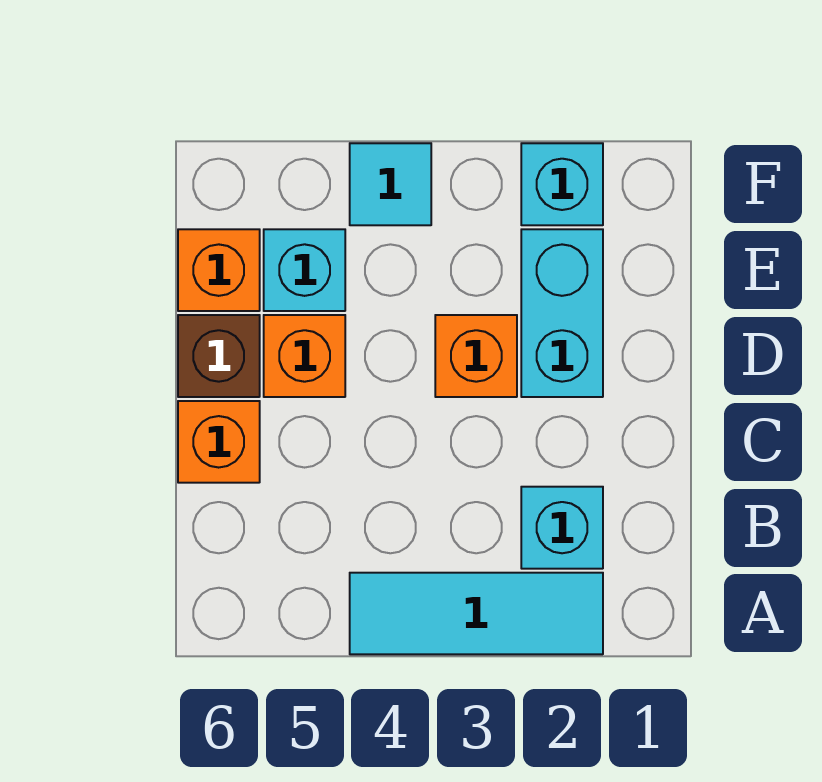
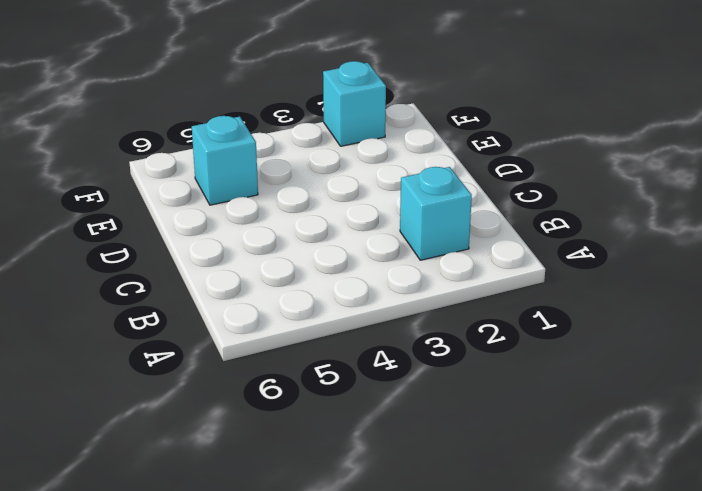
none -> cyan tile A2:A4 level 1
none -> orange brick C6 level 1

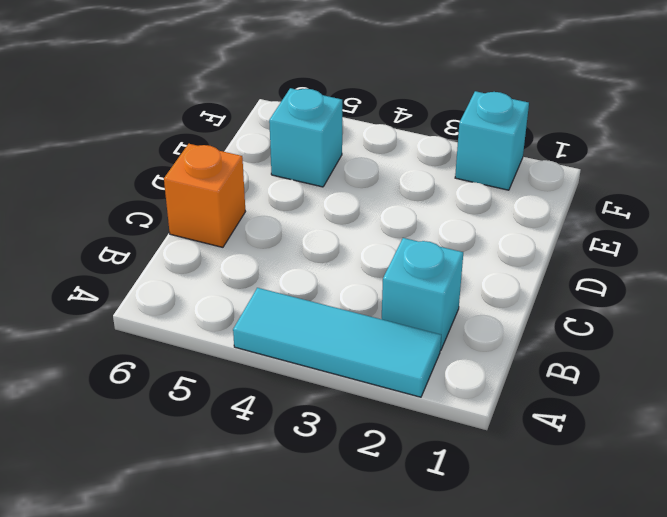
none -> cyan brick D2:E2 level 1
none -> orange brick D3 level 1

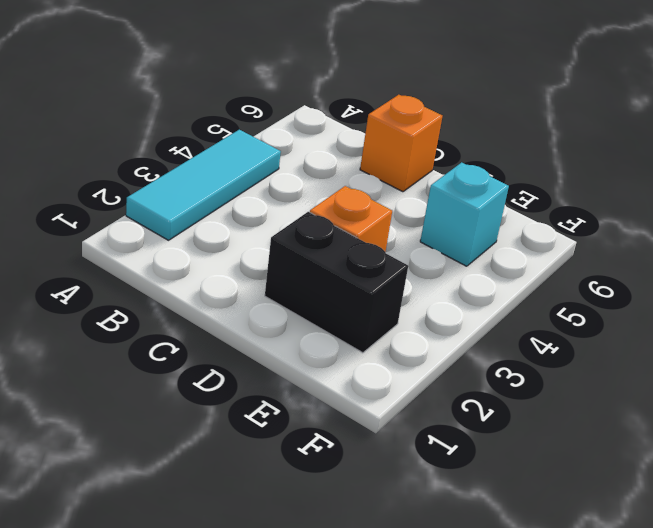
black brick D2:E2 level 1 -> cyan brick D2:E2 level 1
none -> cyan brick B2 level 1
none -> orange brick D5 level 1

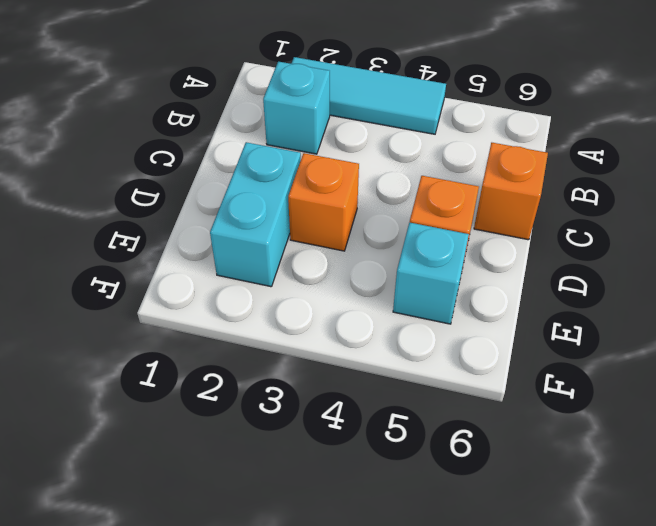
none -> brown brick D6 level 1
none -> orange brick E6 level 1

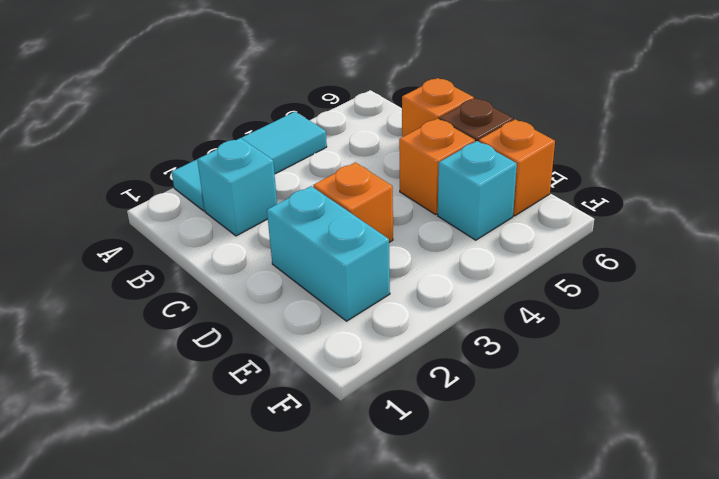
none -> cyan brick F2 level 1
none -> cyan tile F4 level 1

